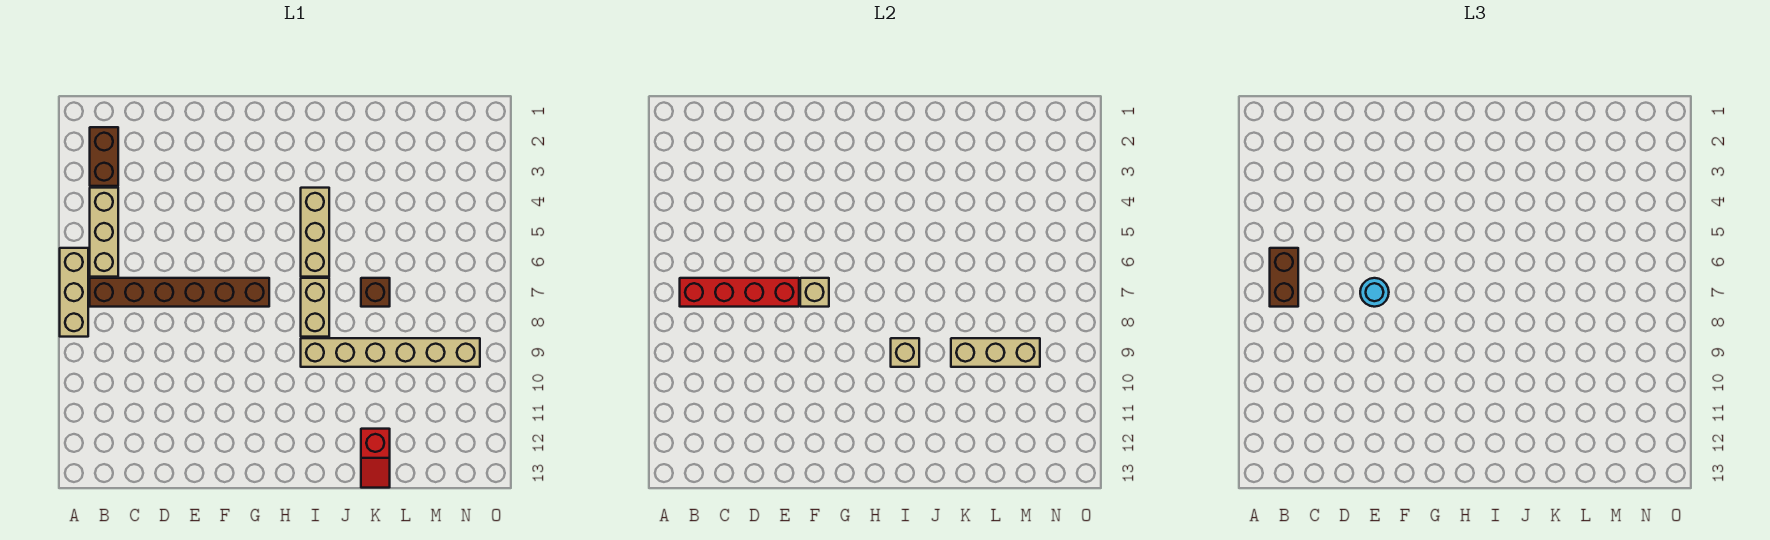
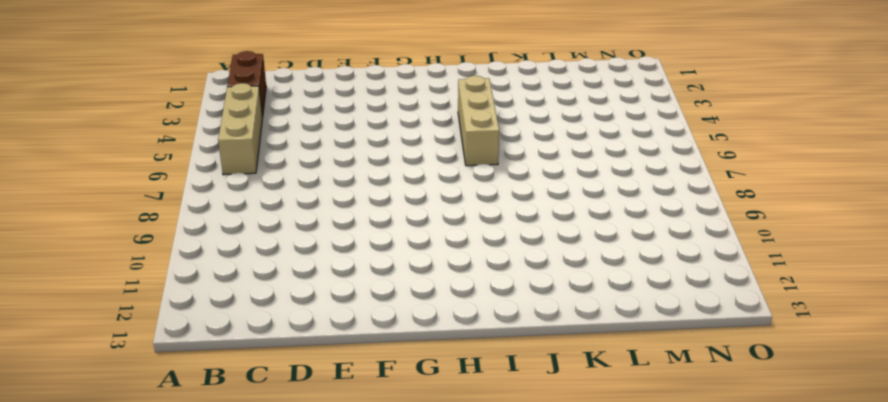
none -> tan brick A6:A8 level 1
none -> brown brick B7:G7 level 1
none -> tan brick I7:I8 level 1

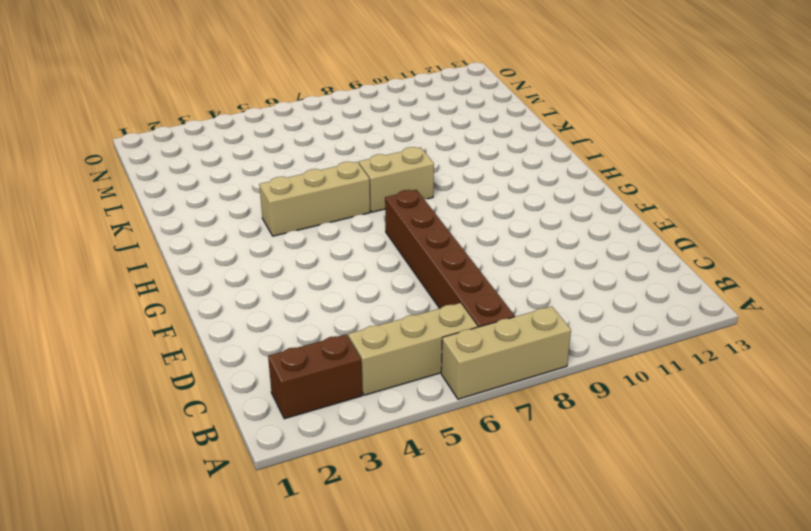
none -> tan brick I9:N9 level 1
none -> brown brick K7 level 1
none -> red slope K12:K13 level 1 top 12

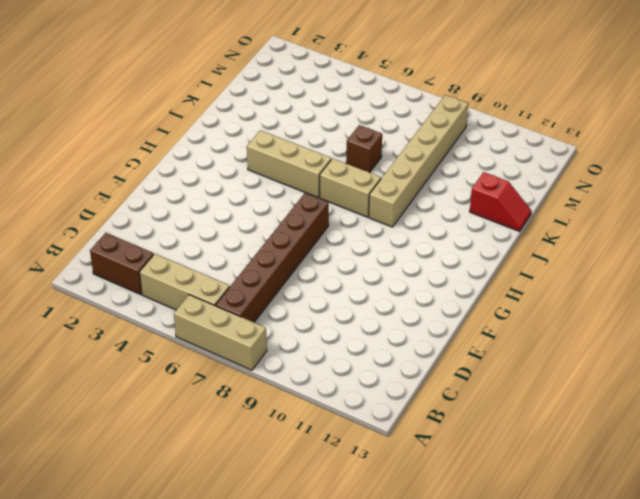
none -> red brick B7:E7 level 2
none -> tan brick F7 level 2
none -> tan brick I9 level 2

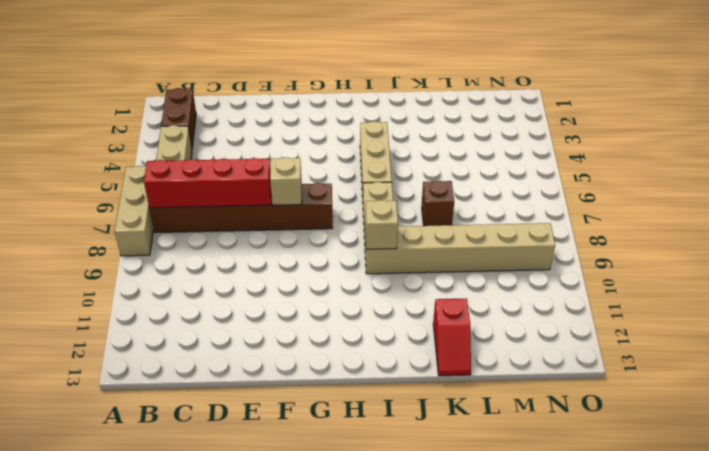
none -> tan brick K9:M9 level 2
none -> brown brick B6:B7 level 3
none -> cyan round brick E7 level 3

